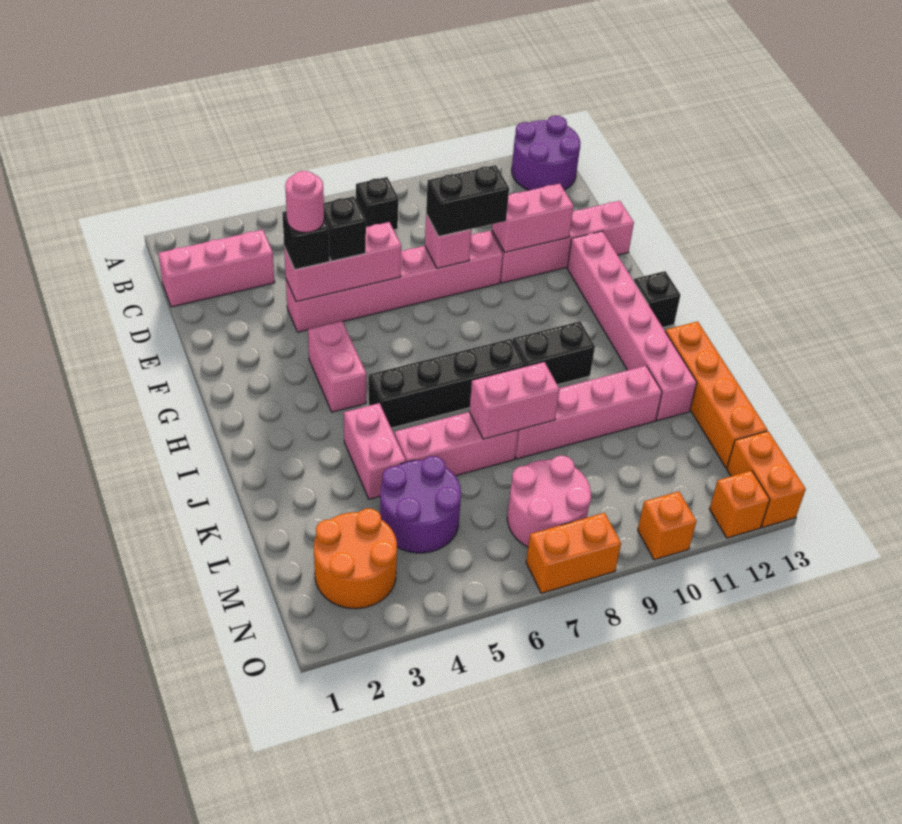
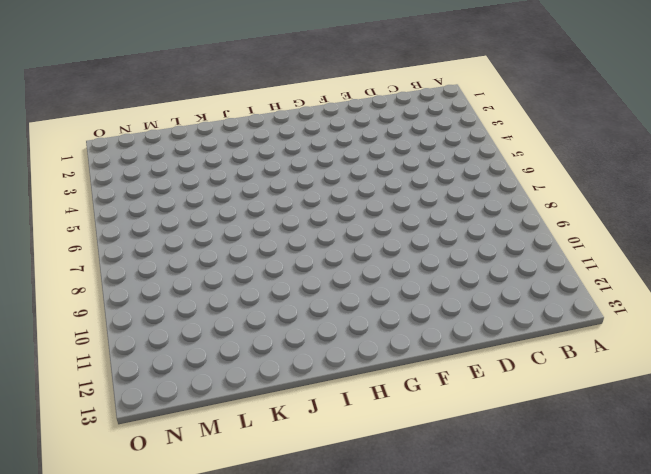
none -> purple round brick A12:B13 level 1
none -> black brick B7 level 1
none -> pink brick C1:C3 level 1

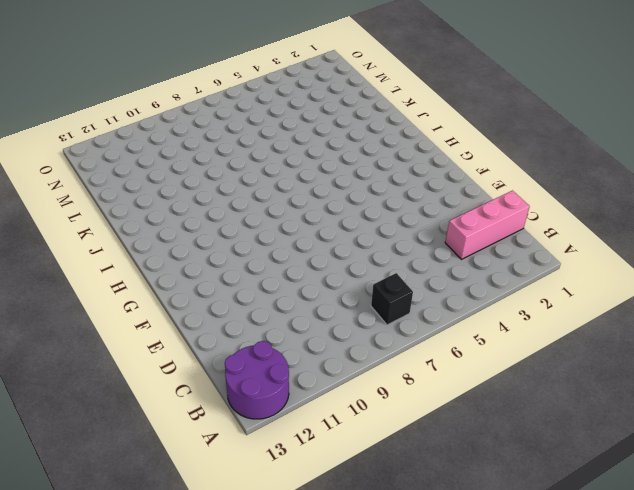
none -> pink brick E4:E9 level 1
none -> pink brick E10:E13 level 1
none -> pink brick F12:K12 level 1

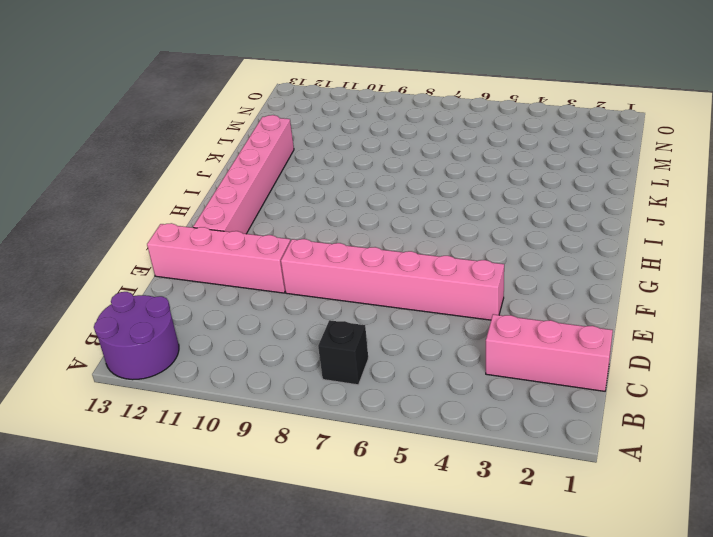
none -> pink brick G4:H4 level 1
none -> black brick H13 level 1
none -> black brick I5:I8 level 1

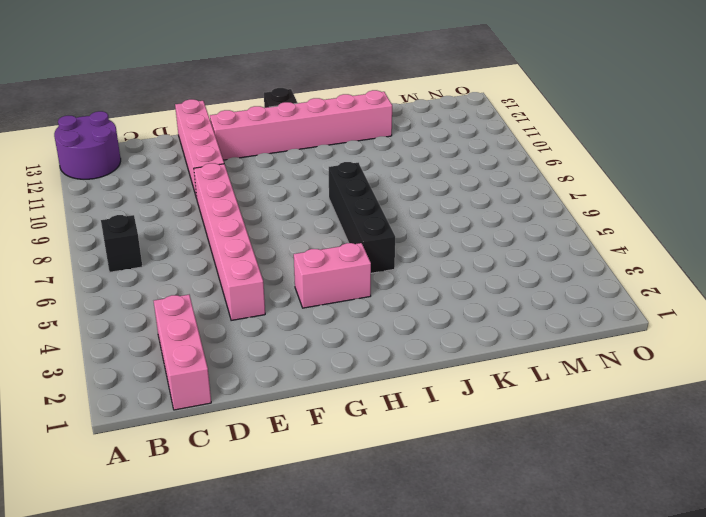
none -> black brick I9:I10 level 1
none -> pink brick J4:K4 level 1
none -> orange brick J13:M13 level 1

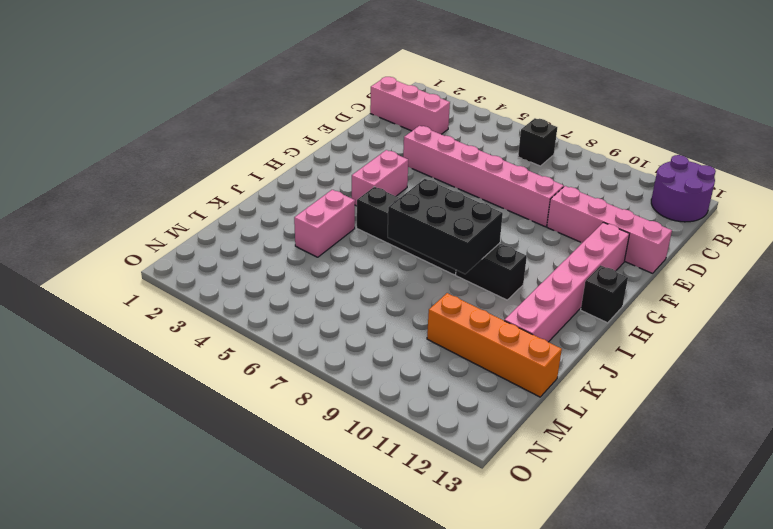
black brick I7:J9 level 2 -> none
orange brick L10:L13 level 1 -> orange brick J13:M13 level 1
none -> pink brick K5:K7 level 1
none -> pink brick K8:K11 level 1
none -> purple round brick L4:M5 level 1

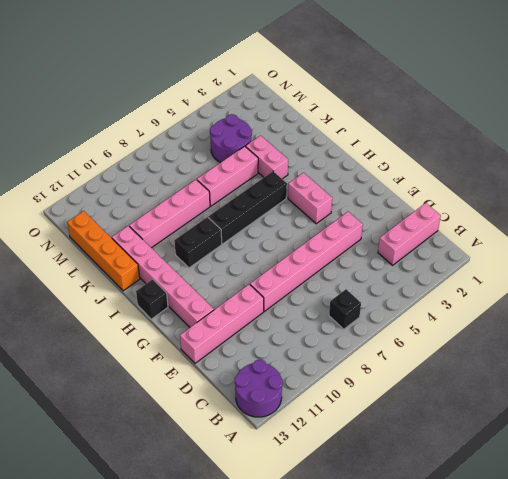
none -> orange round brick M2:N3 level 1
none -> pink round brick M7:N8 level 1
none -> orange brick N13:O13 level 1

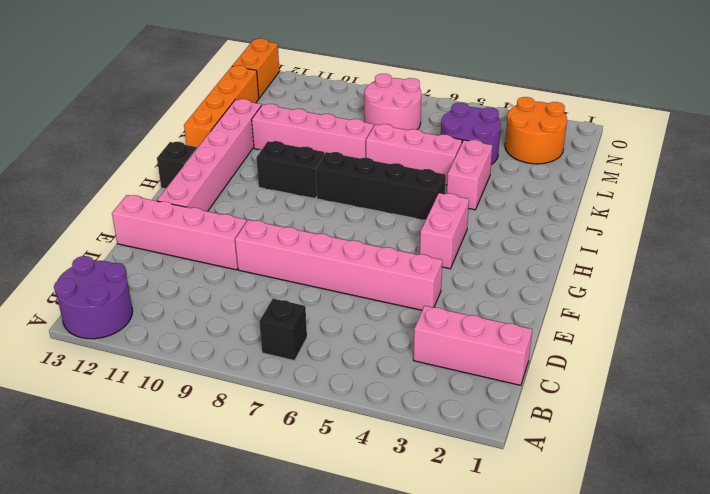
none -> orange brick O7:O8 level 1
none -> orange brick O10 level 1
none -> orange brick O12 level 1

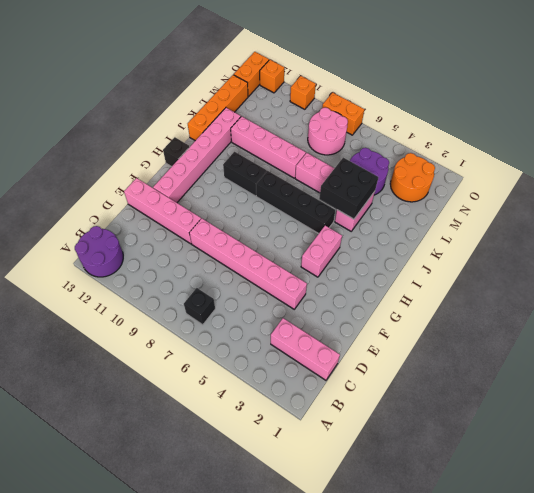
black brick J4:K5 level 2 -> none
none -> pink brick E4:E6 level 2
none -> pink brick E8 level 2
none -> pink brick E10:E11 level 2

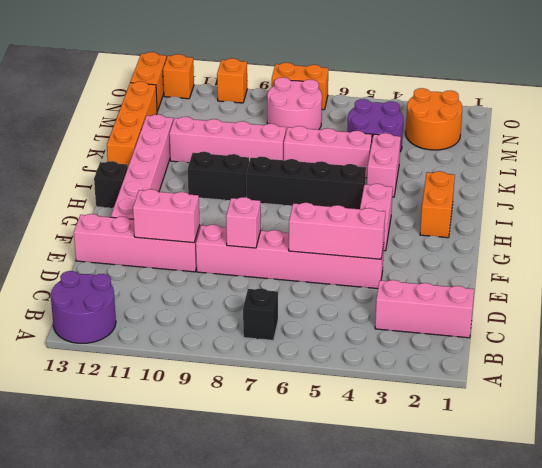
orange brick H2:I2 level 1 -> none
none -> pink brick K7:K8 level 2
none -> black brick E4 level 3
none -> black brick E5 level 3

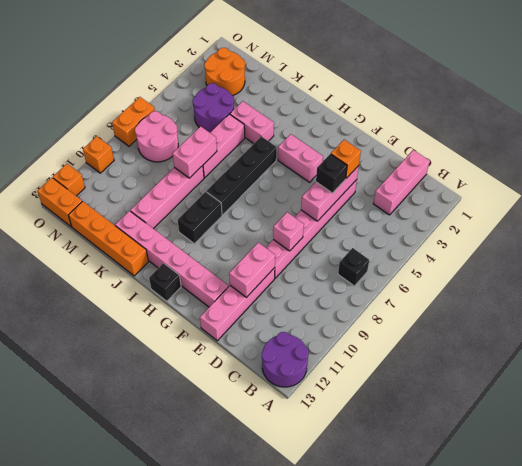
orange brick E4 level 3 -> black brick E4 level 3
none -> black brick E8:E9 level 3
none -> pink round brick E4 level 4

